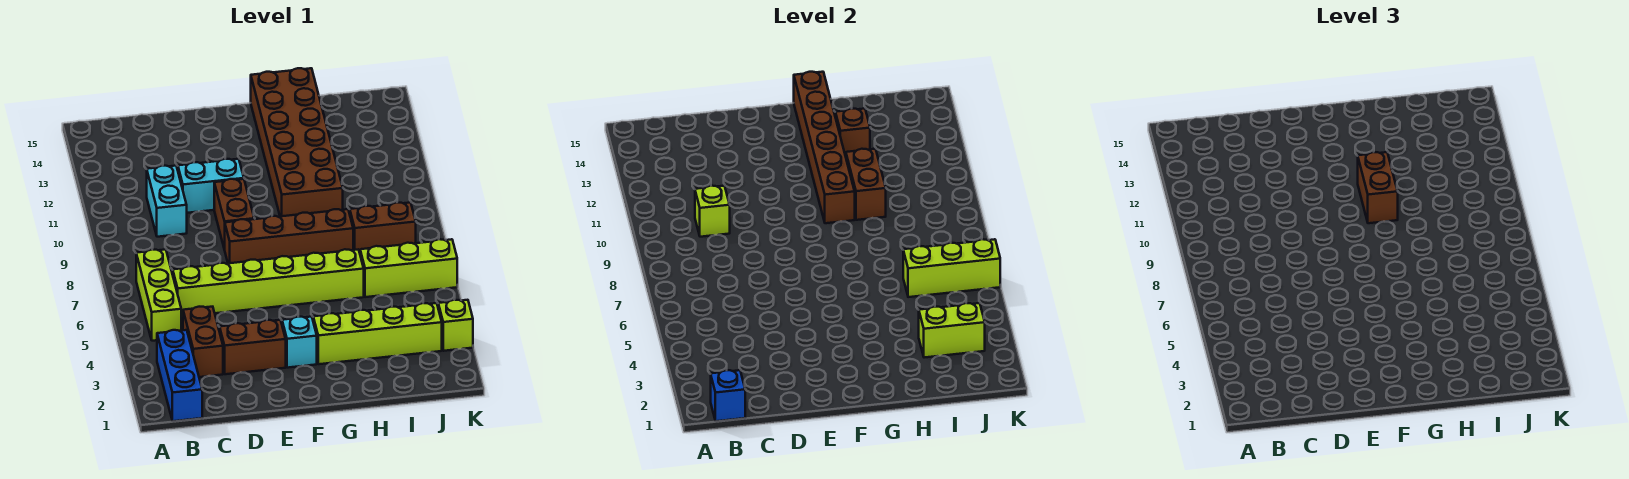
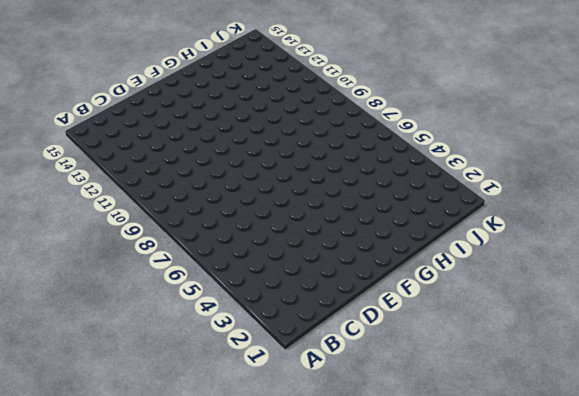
none -> blue brick B1:B3 level 1
none -> lime brick B5:B7 level 1
none -> brown brick C3:C4 level 1

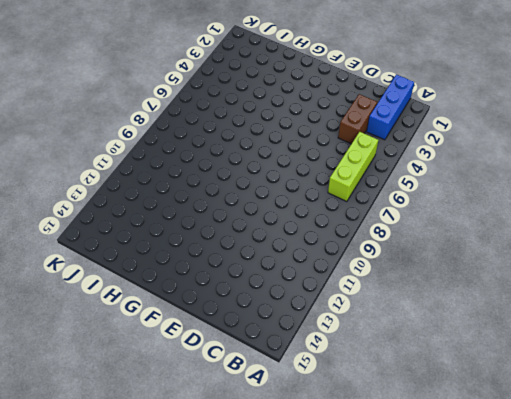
none -> lime brick C6:H6 level 1
none -> cyan brick C10:C11 level 1
none -> brown brick D3:E3 level 1

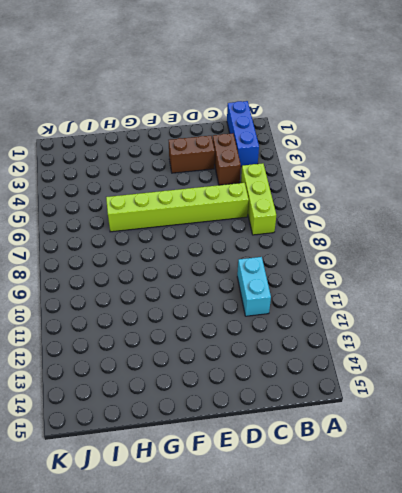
none -> cyan brick D11:E11 level 1
none -> brown brick E8:H8 level 1
none -> brown brick E9:E10 level 1

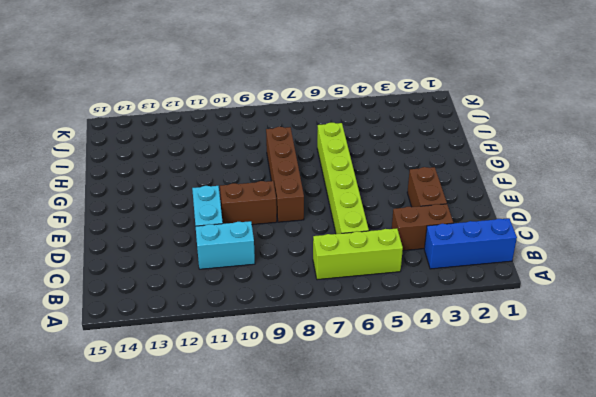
none -> cyan brick F3 level 1
none -> lime brick G3:J3 level 1
none -> brown brick G10:H15 level 1

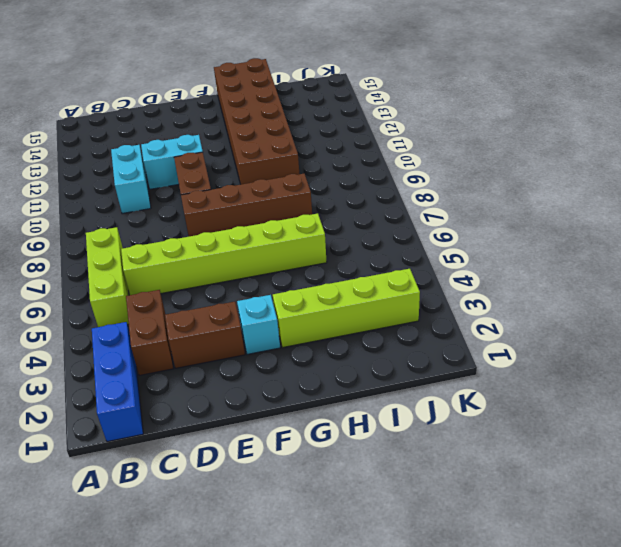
none -> lime brick I6:K6 level 1
none -> brown brick I8:J8 level 1
none -> lime brick K3 level 1

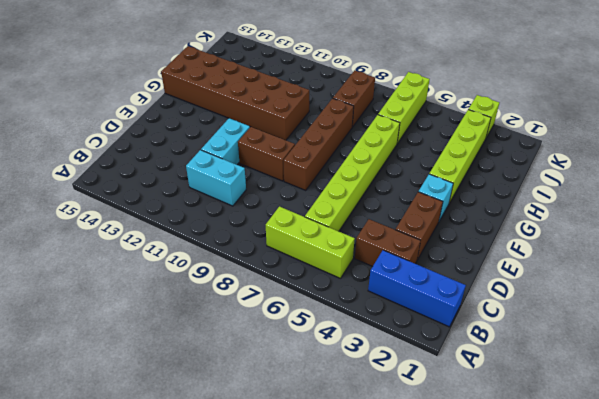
none -> blue brick B1 level 2
none -> lime brick C10 level 2
none -> brown brick G10:G15 level 2

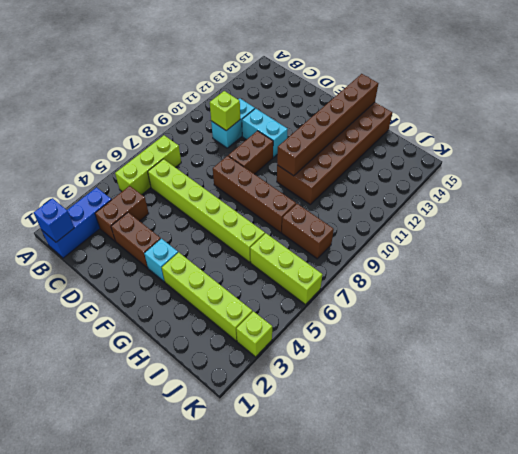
none -> brown brick H10:H11 level 2
none -> brown brick H13 level 2
none -> lime brick I3:J3 level 2

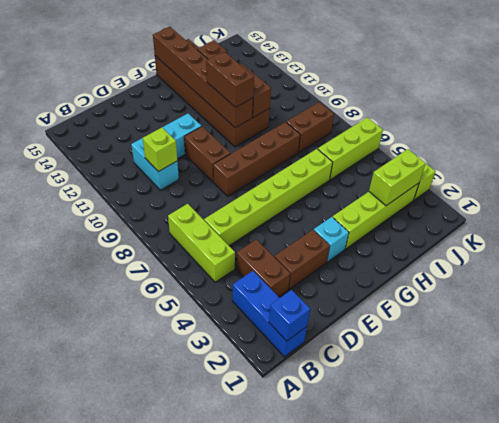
none -> lime brick I6:K6 level 2

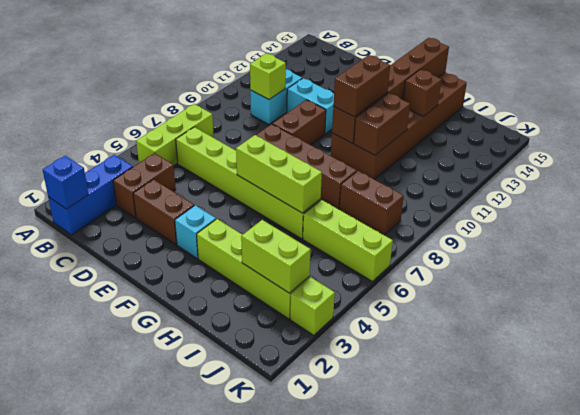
lime brick F6:H6 level 2 -> lime brick I6:K6 level 2

